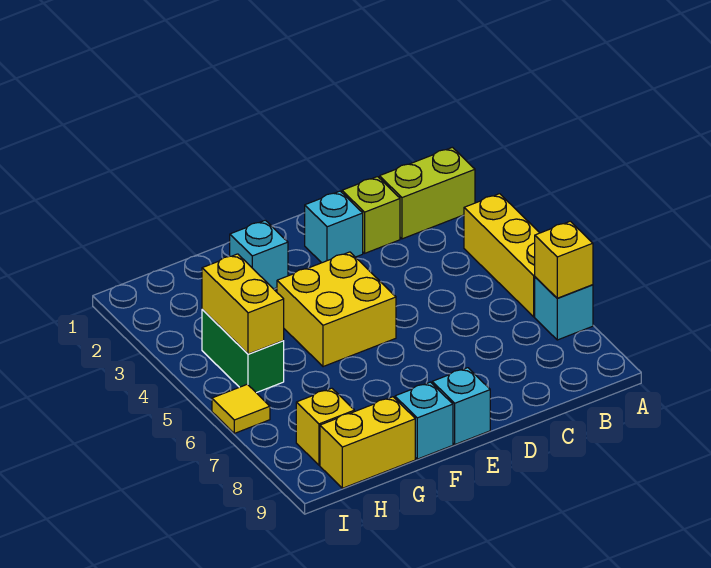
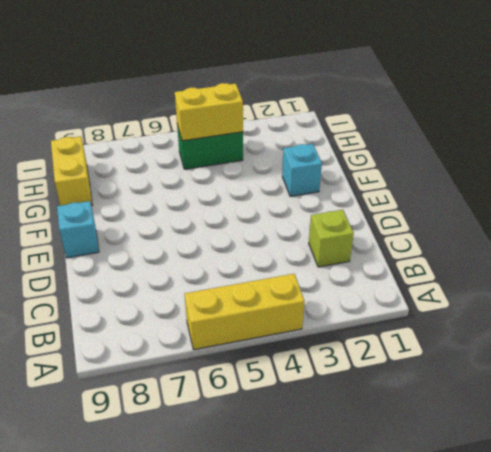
none -> lime brick A2:B2 level 1
none -> cyan brick A7 level 1
none -> cyan brick D2 level 1

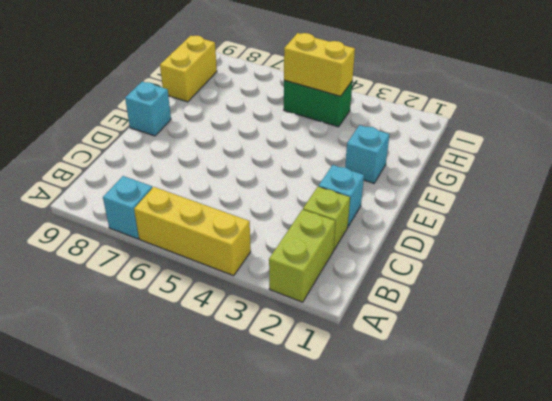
none -> yellow brick E4:F5 level 1
none -> cyan brick F9 level 1
none -> yellow brick H8 level 1

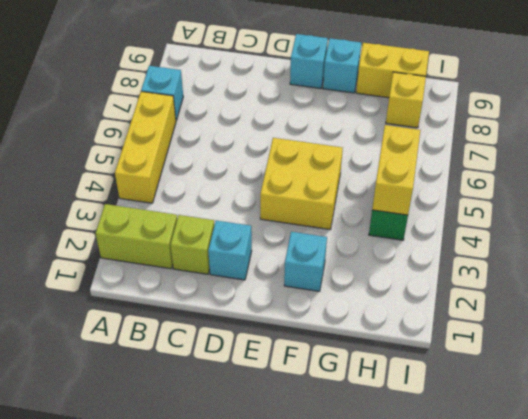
none -> yellow tile I6 level 1
none -> yellow brick A7 level 2

